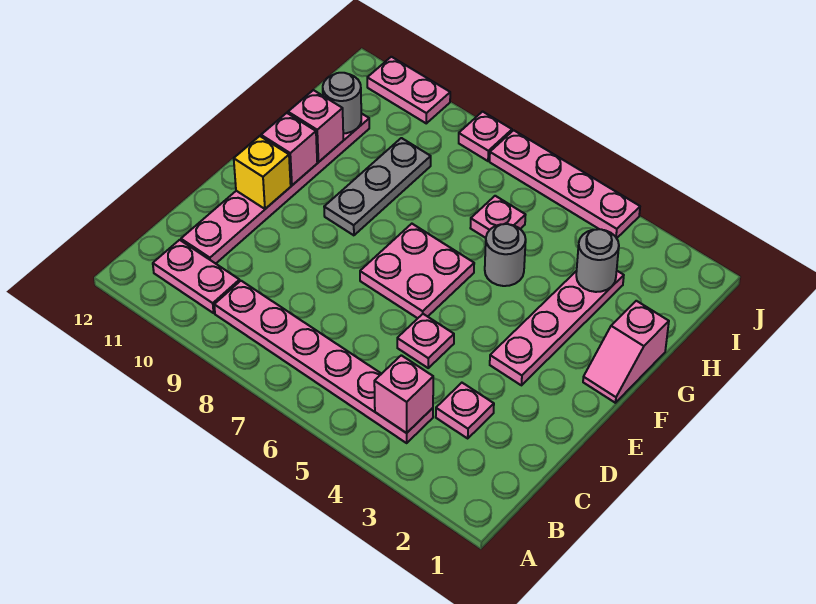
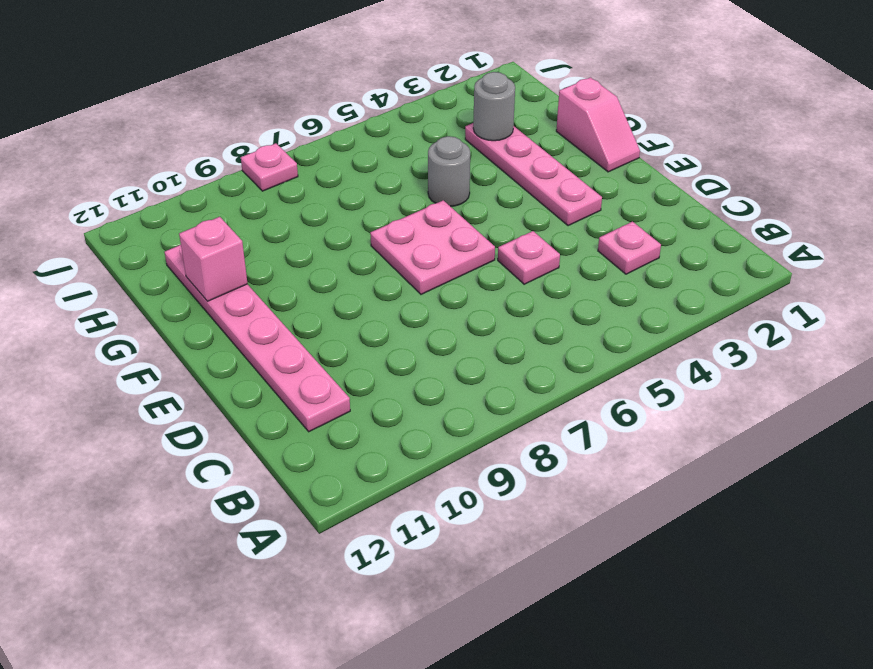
none -> pink plate B4:B9 level 1
none -> pink plate B10:B11 level 1
none -> grey plate F9:H9 level 1

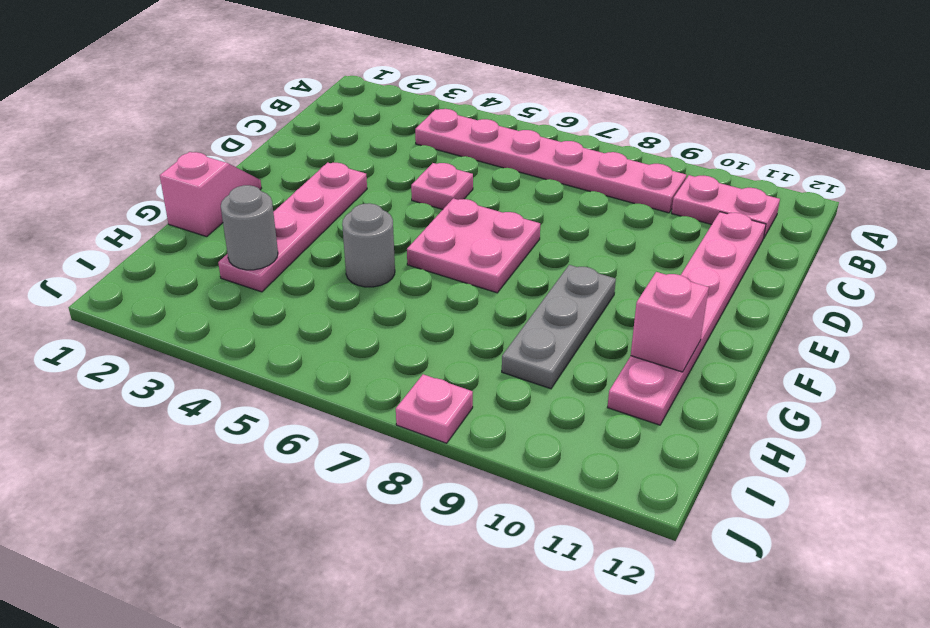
none -> pink plate C3 level 1
none -> pink plate H6 level 1
none -> pink plate J4:J7 level 1

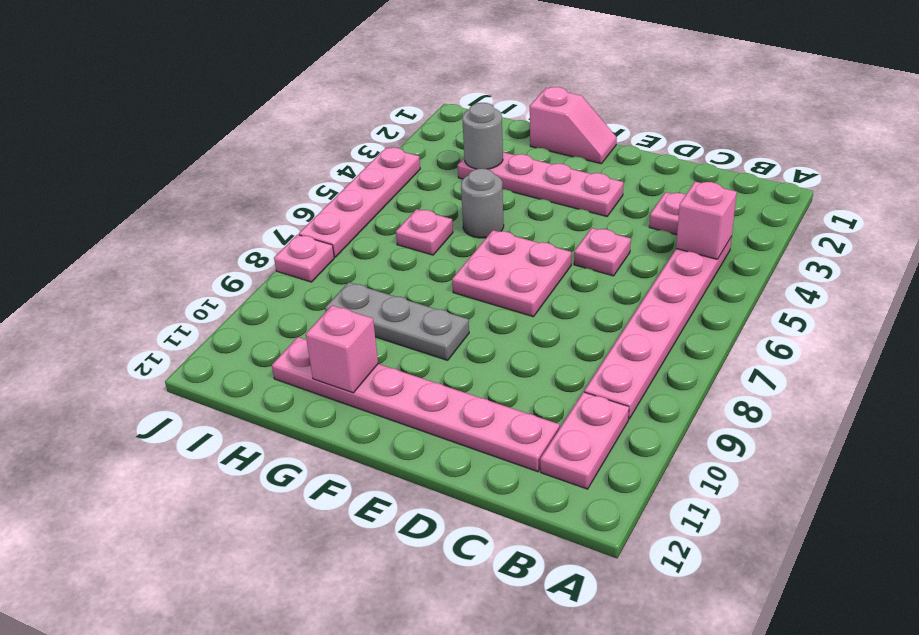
none -> pink plate J10:J11 level 1
none -> yellow brick E11 level 2
none -> pink brick F11 level 2

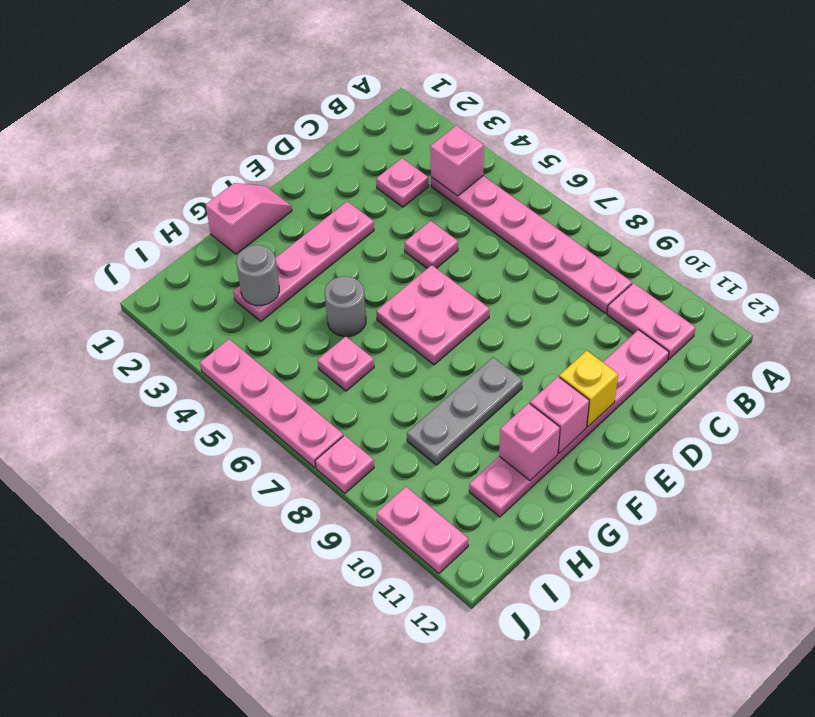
none -> grey round brick H11 level 2

